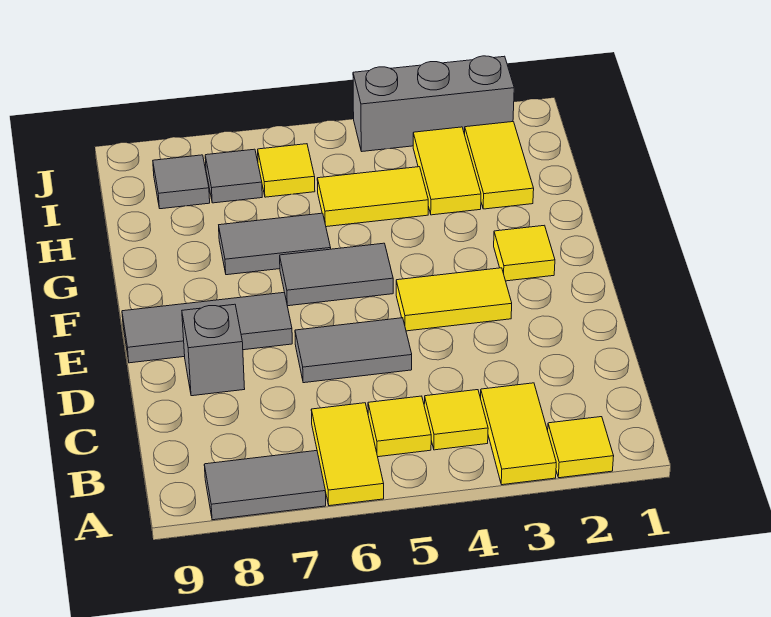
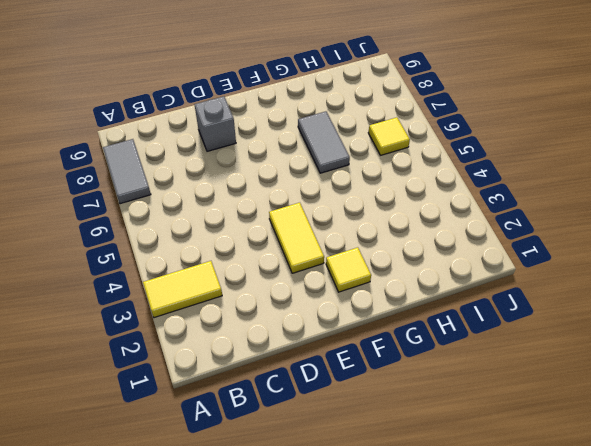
none -> yellow tile A2 level 1
none -> yellow tile A6:B6 level 1
none -> yellow tile B4 level 1

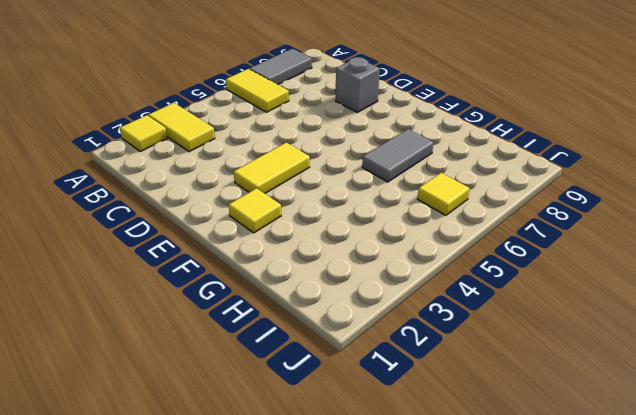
none -> yellow tile B4 level 1
none -> yellow tile B5 level 1
none -> grey tile D5:D6 level 1

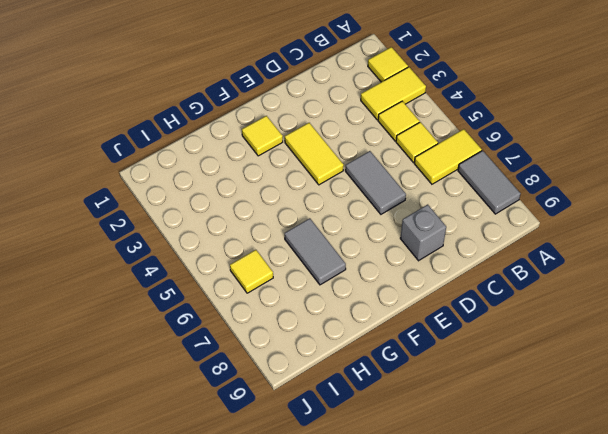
none -> grey tile E7:E9 level 1
none -> grey tile F5:F6 level 1
none -> yellow tile H2:I2 level 1

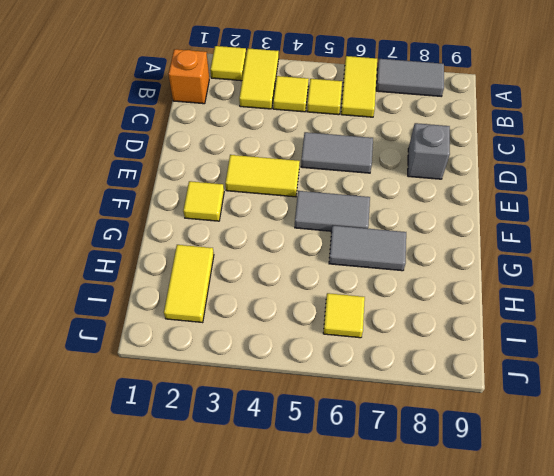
orange brick B1 level 1 -> none
none -> grey tile E7:E9 level 1
none -> yellow tile H3:I3 level 1
none -> yellow tile H4:H5 level 1

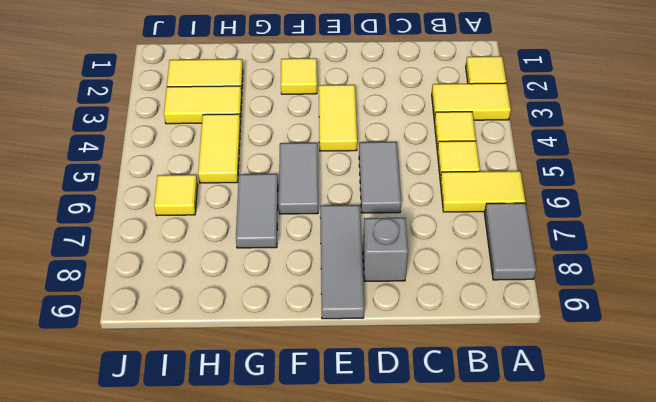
none -> grey tile I7 level 1
none -> grey tile I8 level 1
none -> grey brick J2:J4 level 1

